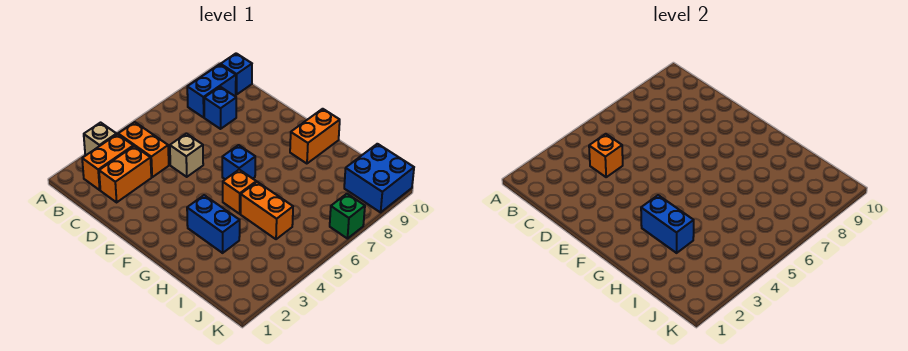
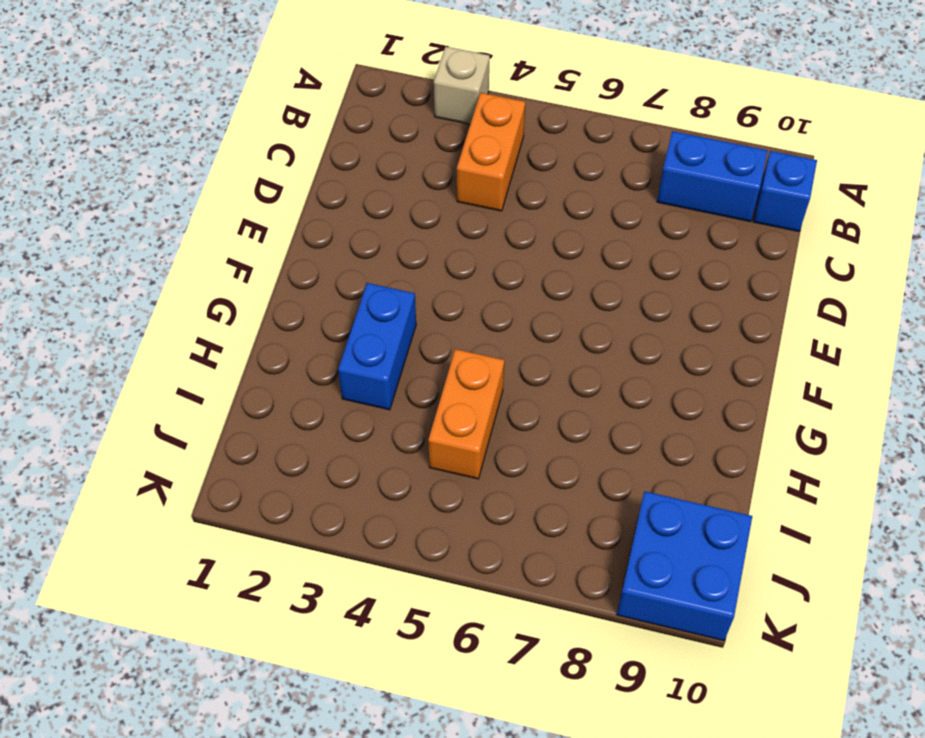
none -> orange brick B2:B3 level 1
none -> orange brick C2:C3 level 1
none -> blue brick C8 level 1

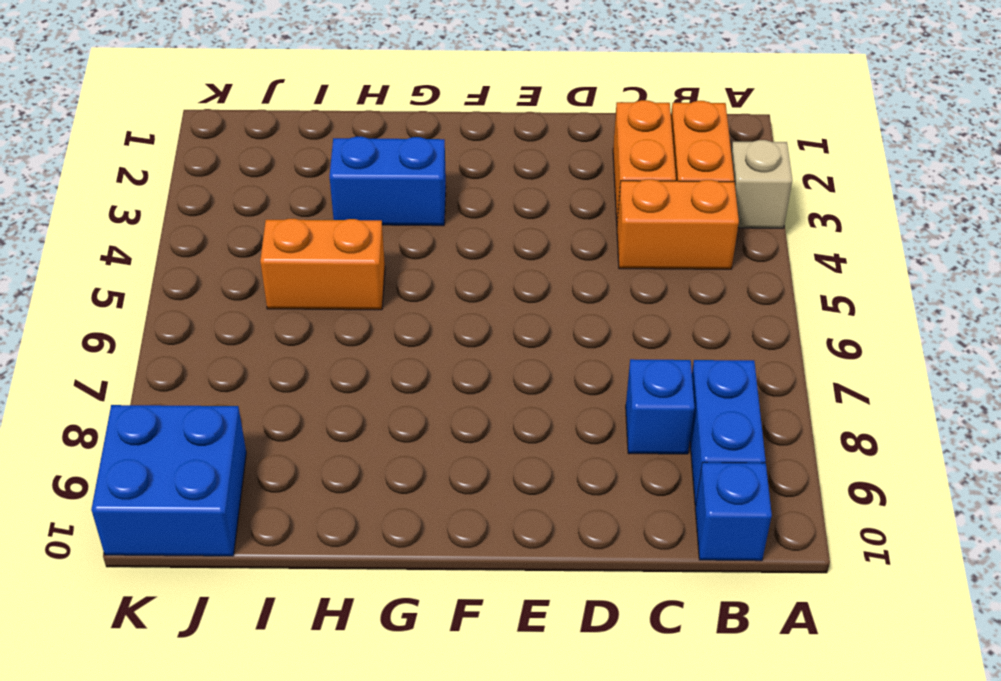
none -> tan brick D5 level 1
none -> blue brick F6 level 1
none -> orange brick G5 level 1

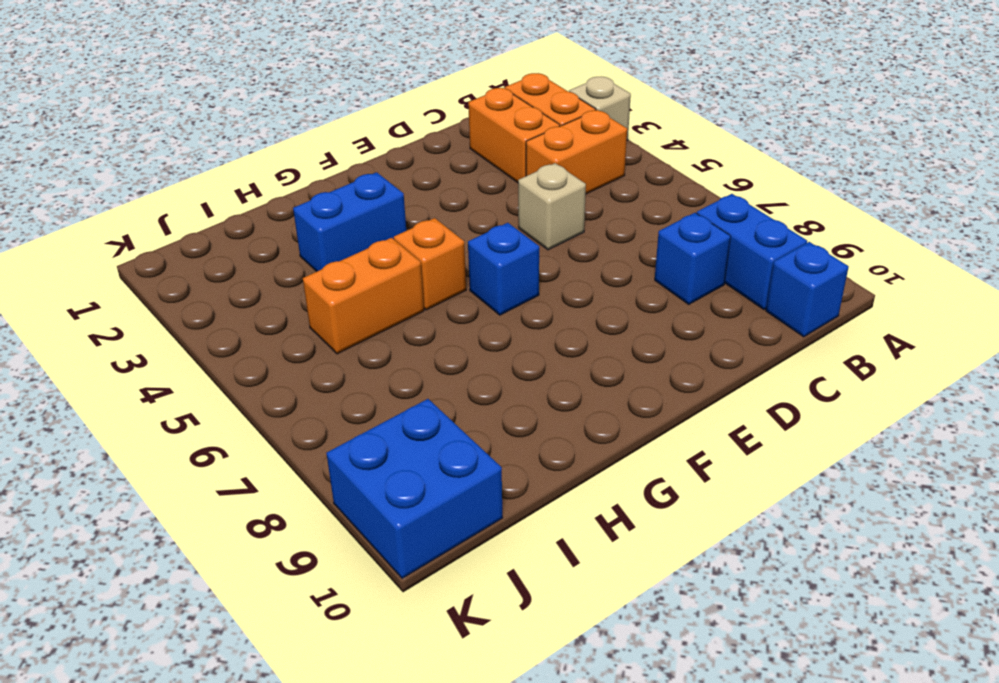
none -> orange brick G9:G10 level 1
none -> green brick K7 level 1
none -> orange brick C4 level 2

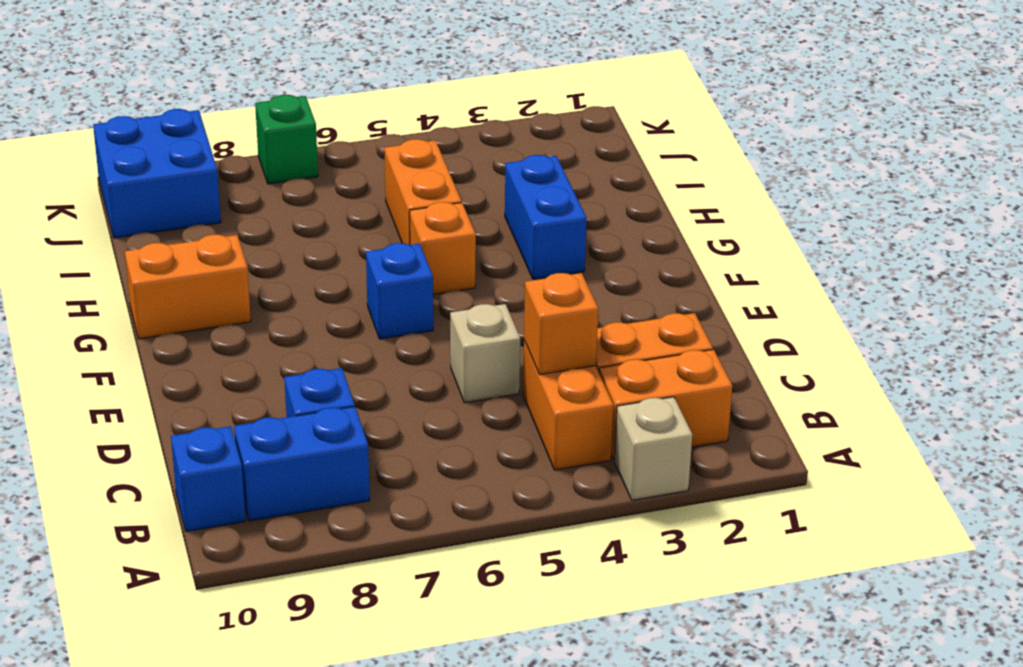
none -> blue brick G3:H3 level 2

